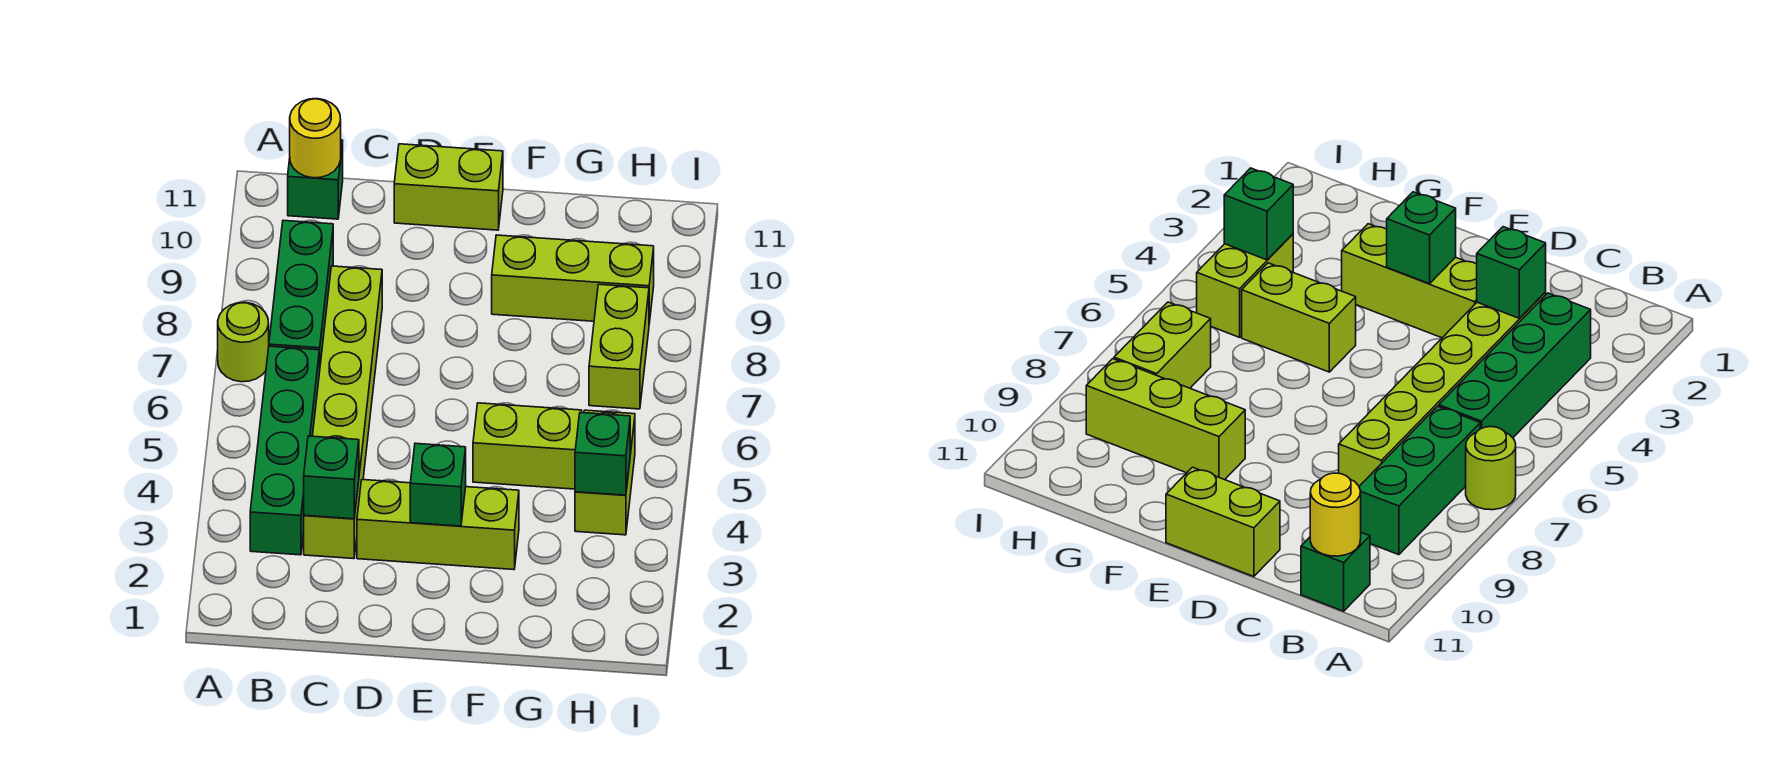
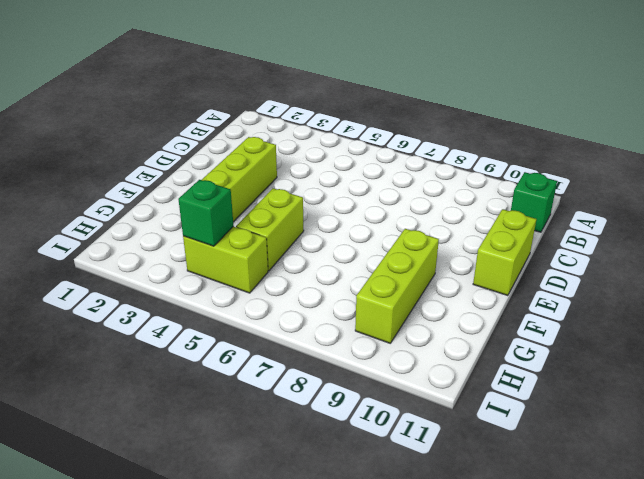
none -> lime round brick A7 level 1
none -> green brick B3:B6 level 1
none -> green brick B7:B9 level 1

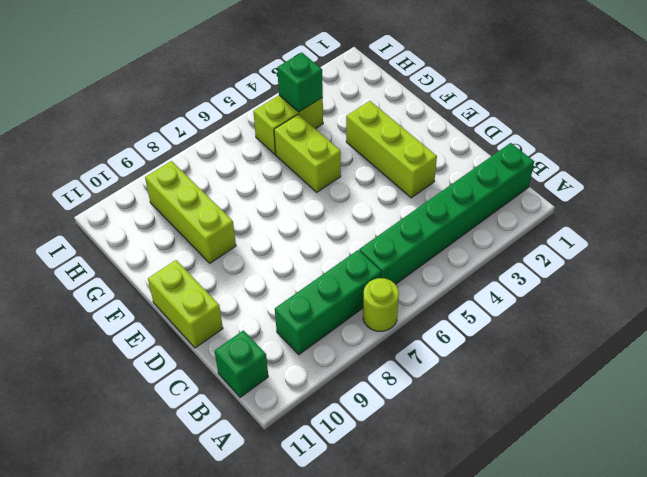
green brick B1:B6 level 1 -> green brick B3:B6 level 1
none -> lime brick C3:C8 level 1
none -> lime brick H7:H8 level 1
none -> yellow round brick B11 level 2

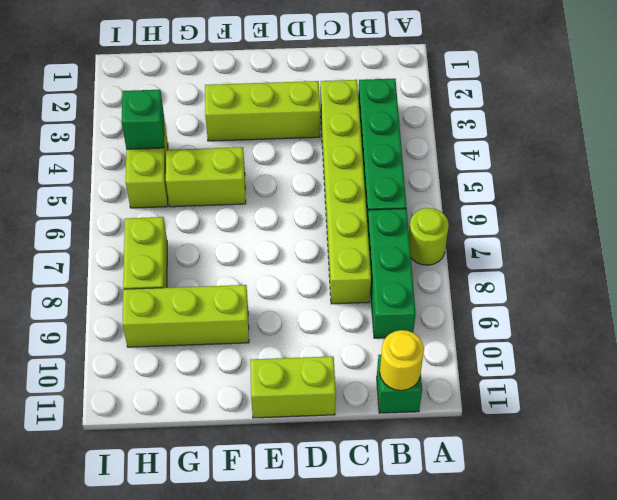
none -> green brick C3 level 2
none -> green brick E3 level 2

